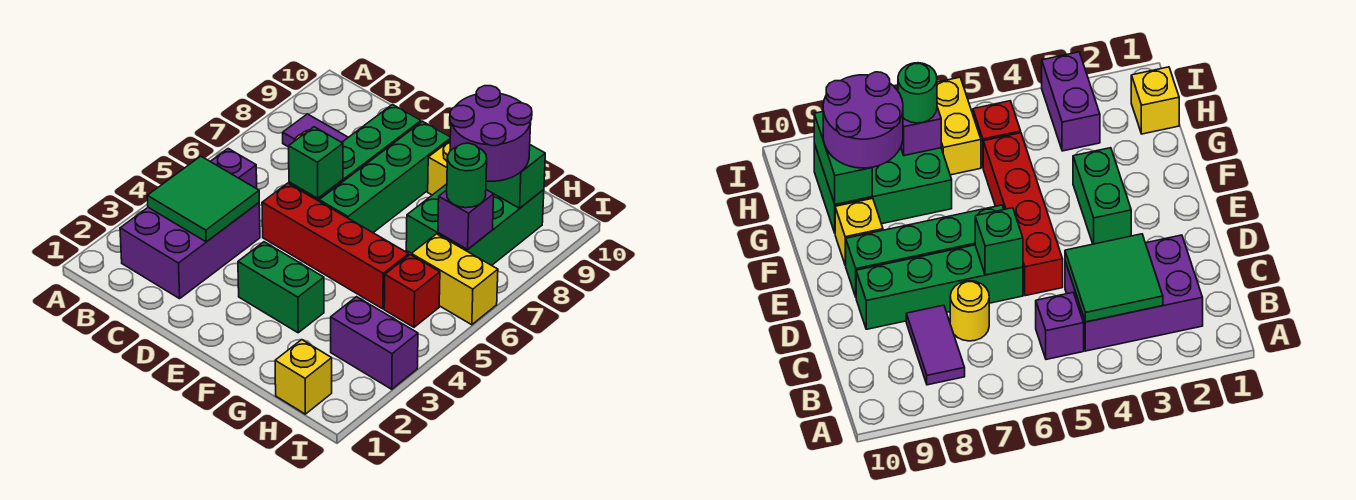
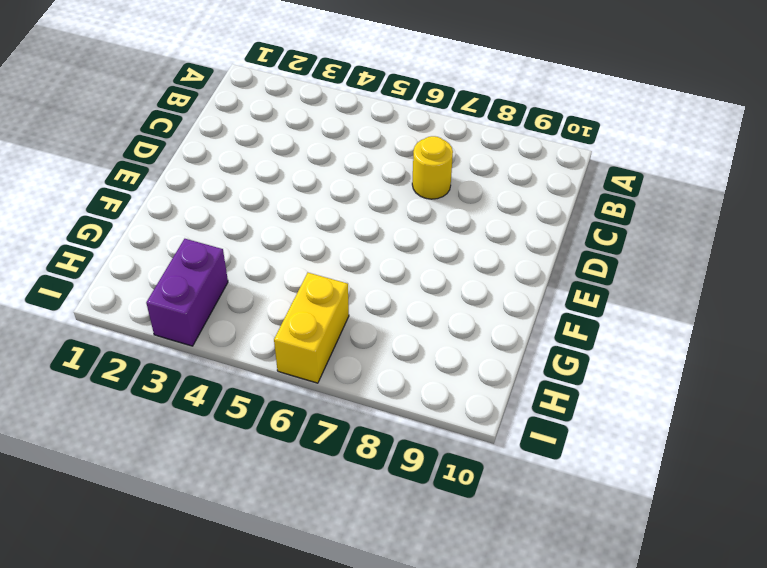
none -> purple brick B2:C4 level 1
none -> purple brick B5 level 1
none -> purple tile B8:C8 level 1

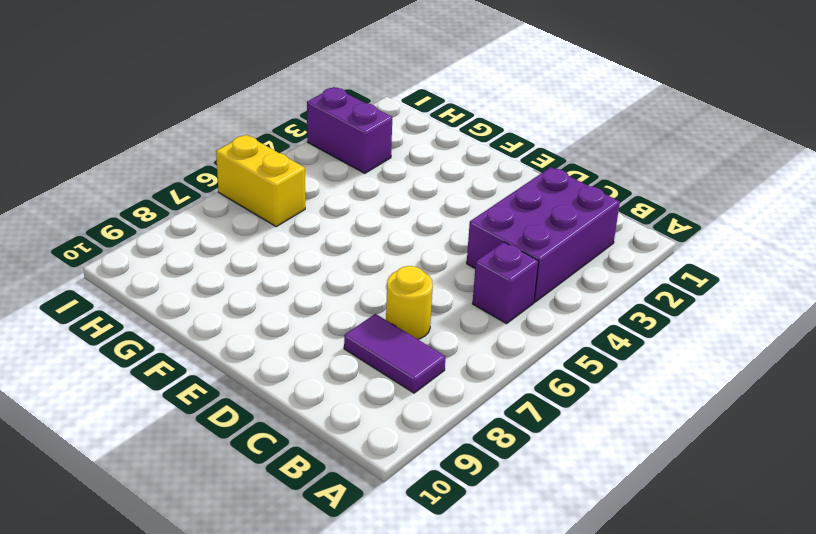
none -> red brick D5:G5 level 1
none -> green brick D6:D9 level 1
none -> green brick E3:F3 level 1

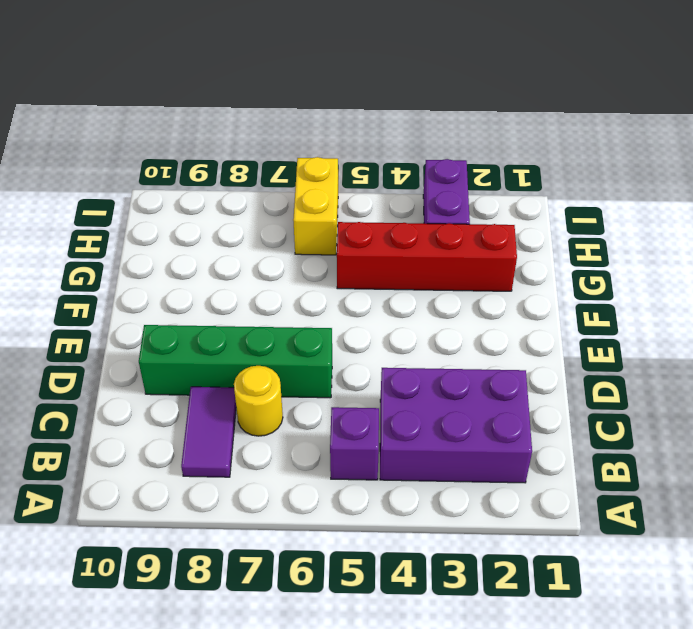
red brick G2:G5 level 1 -> red brick D5:G5 level 1
none -> green brick E3:F3 level 1
none -> green brick E6:E9 level 1
none -> yellow brick F9 level 1

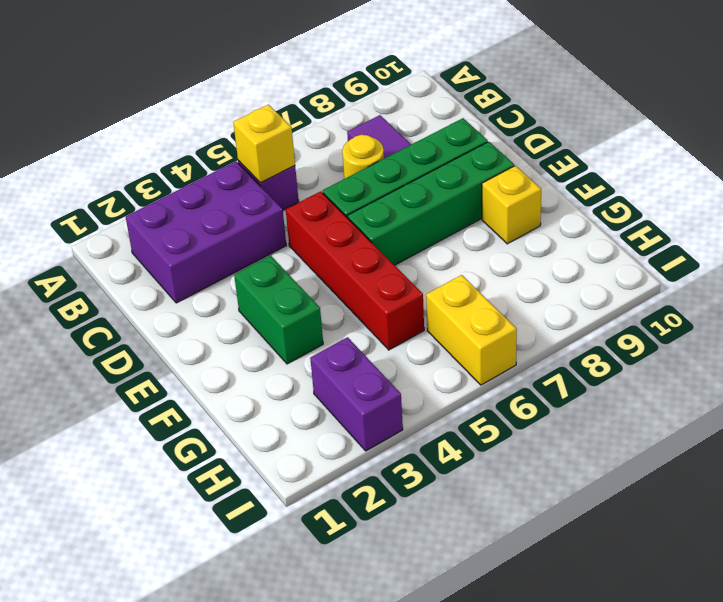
yellow brick B5 level 2 -> yellow brick H1 level 1
none -> green brick G7:H9 level 1
none -> red brick H5 level 1
none -> green tile B3:C4 level 2

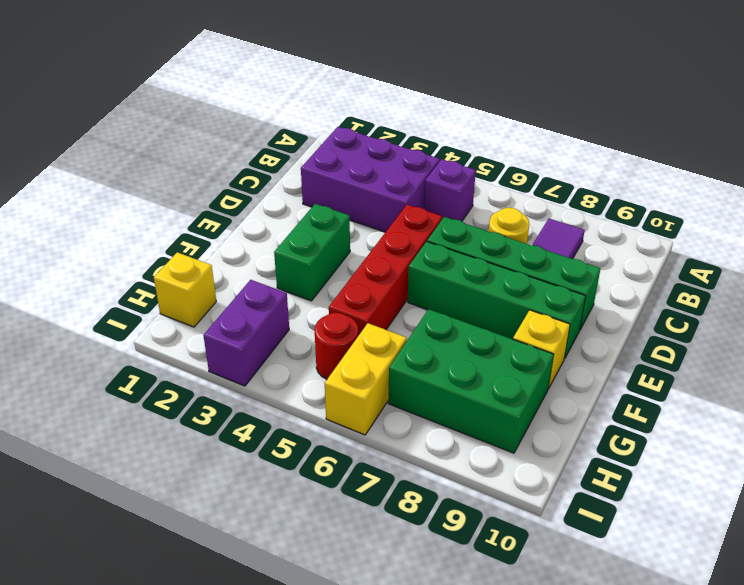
red round brick H5 level 1 -> red brick H5 level 1
none -> green tile B3:C4 level 2
none -> green brick D6 level 2
none -> green brick G9:H9 level 2

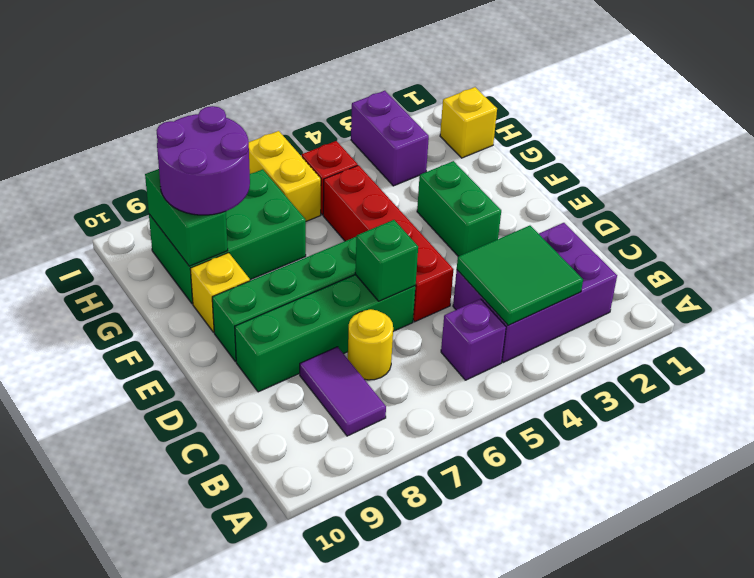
none -> purple brick H7 level 2
none -> green round brick H7 level 3

